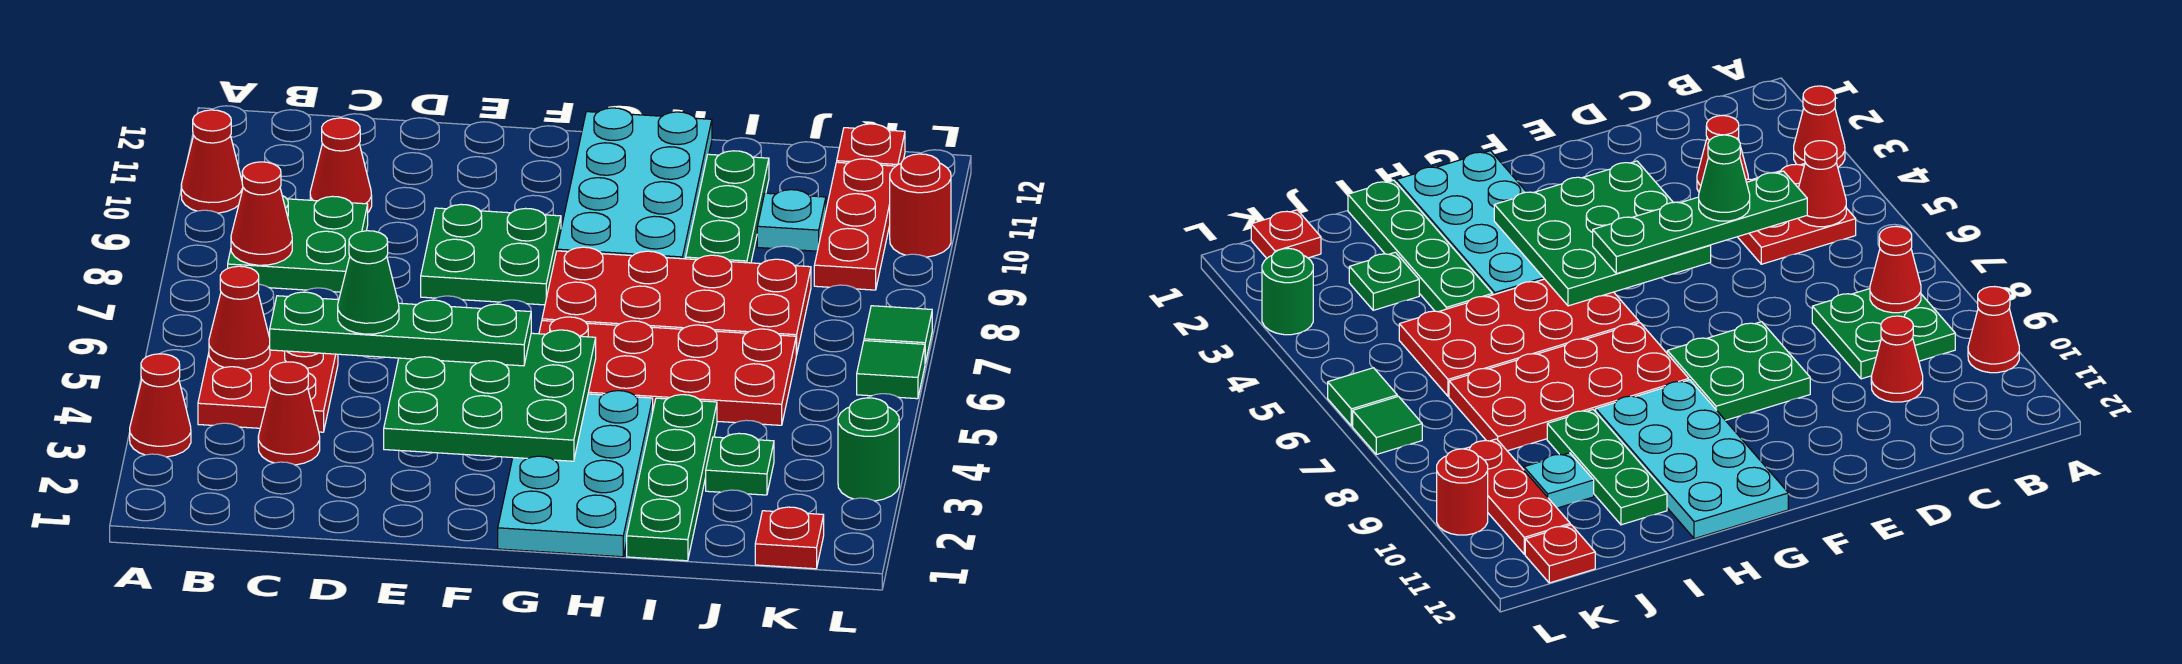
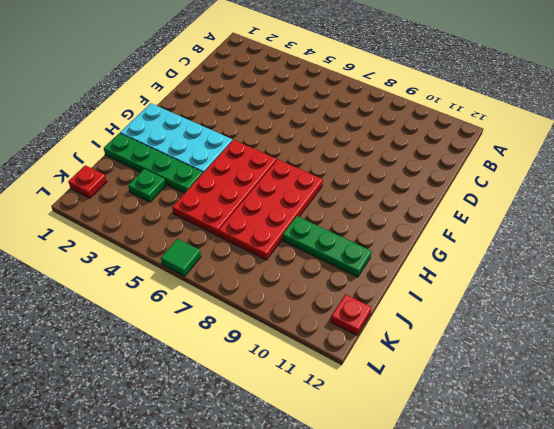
none -> red cone A3 level 1
none -> red cone A10 level 1
none -> red plate B4:C5 level 1

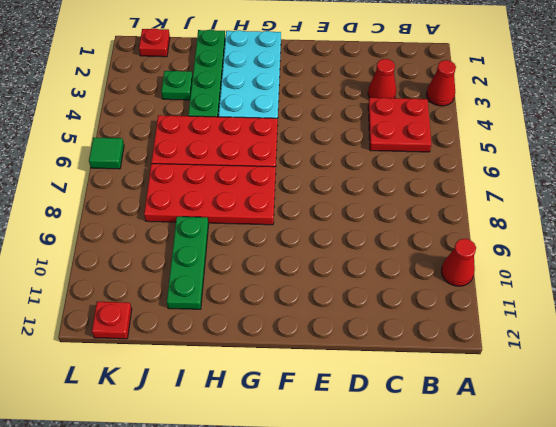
none -> green plate B8:C9 level 1
none -> red cone C10 level 1
none -> green plate E8:F9 level 1

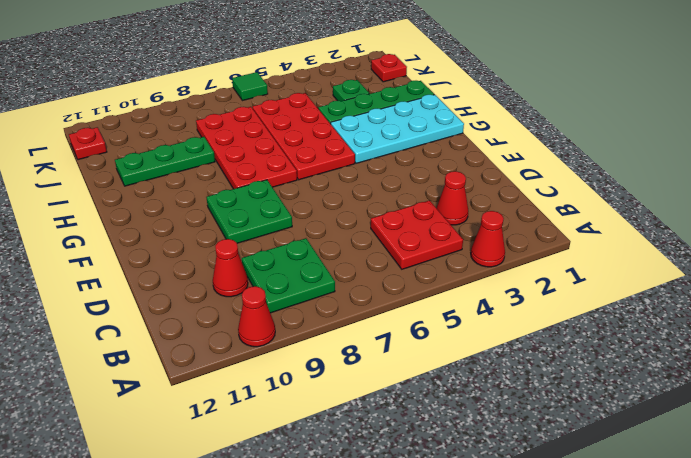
none -> cyan plate G9:H12 level 1
none -> cyan plate J10 level 1
none -> red plate K9:K11 level 1

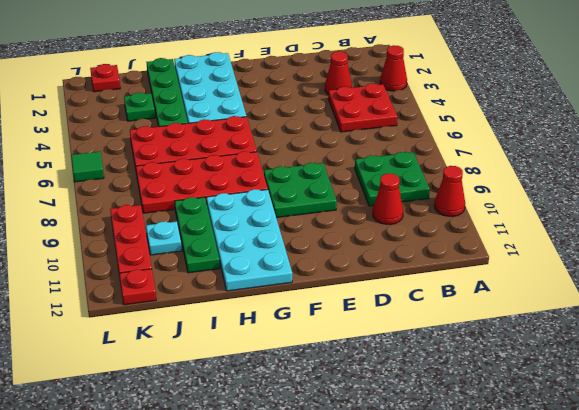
none -> green round brick L3 level 1
none -> green tile L7 level 1
none -> red round brick L10 level 1

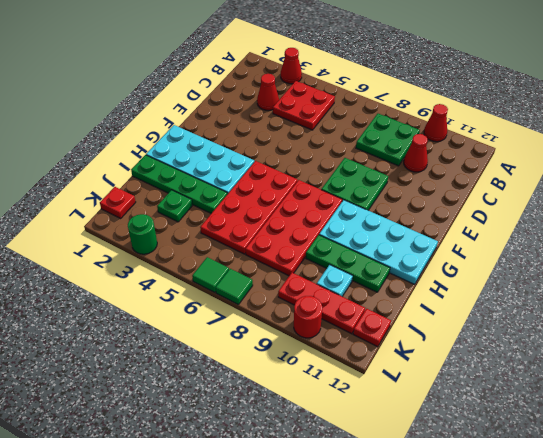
none -> red cone B5 level 2
none -> red cone B8 level 2
none -> green plate E3:G5 level 2

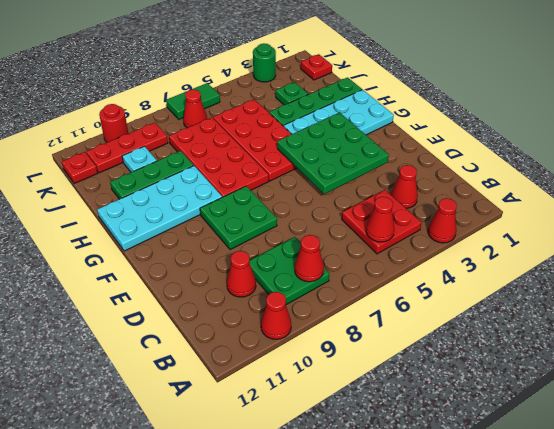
red cone K7 level 1 -> none
none -> green plate C5:F5 level 3
none -> green cone D5 level 4

